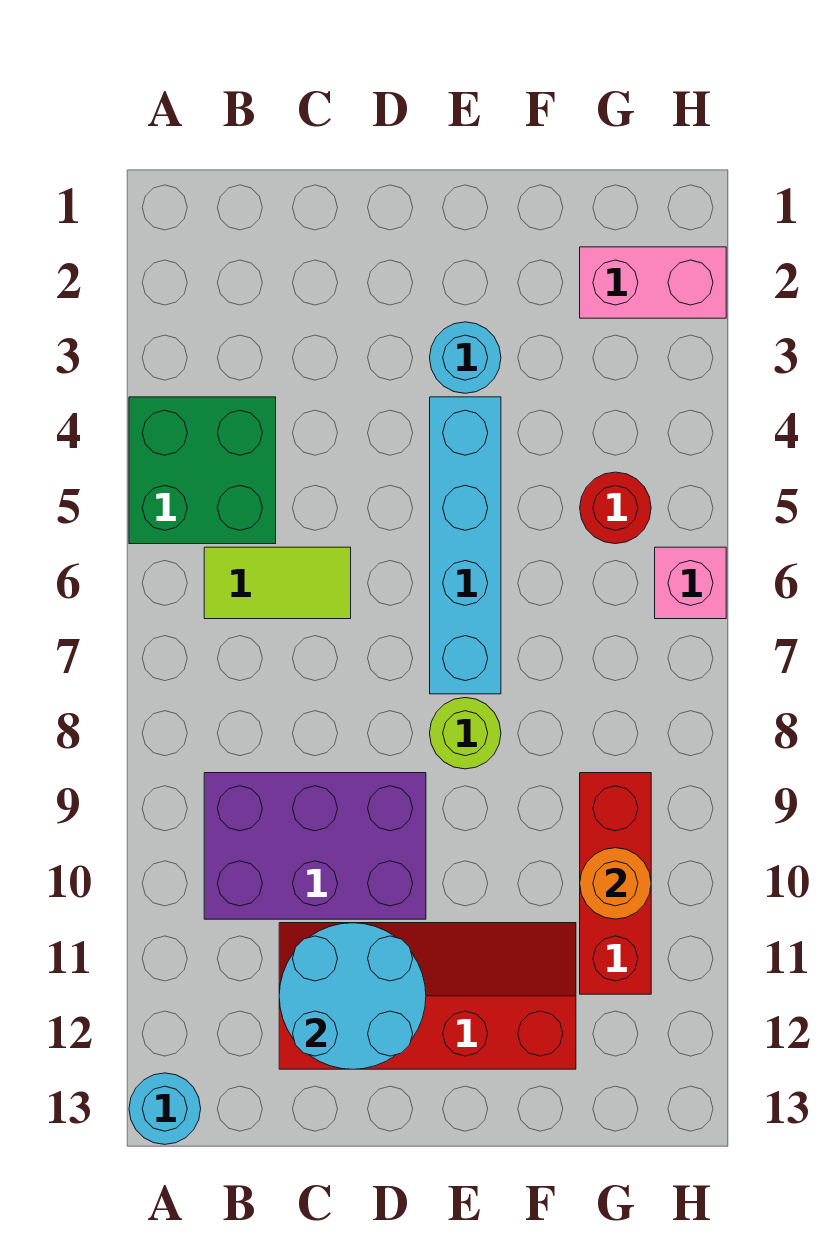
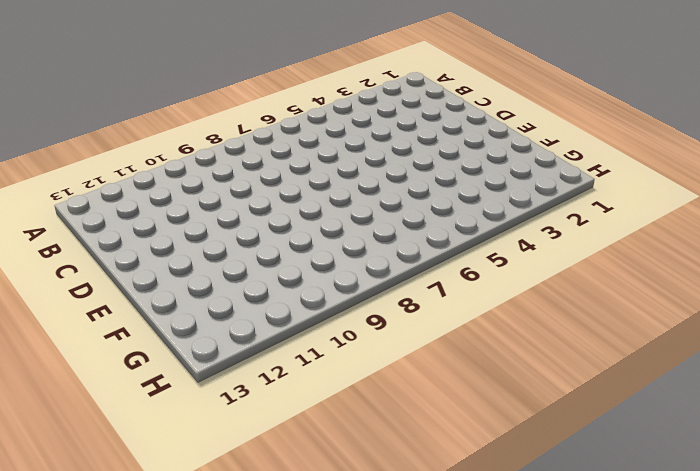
none -> green brick A4:B5 level 1
none -> cyan round brick A13 level 1
none -> lime tile B6:C6 level 1

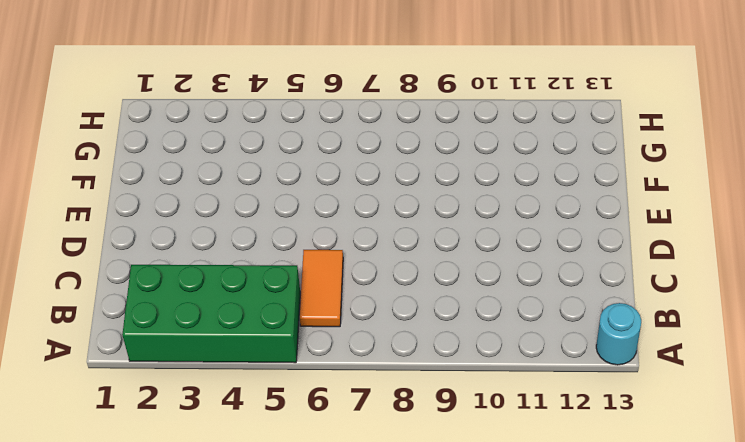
green brick A2:B5 level 1 -> green brick A4:B5 level 1
orange tile B6:C6 level 1 -> lime tile B6:C6 level 1
none -> purple brick B9:D10 level 1
none -> red slope C11:F12 level 1 top 12
none -> cyan round brick E3 level 1

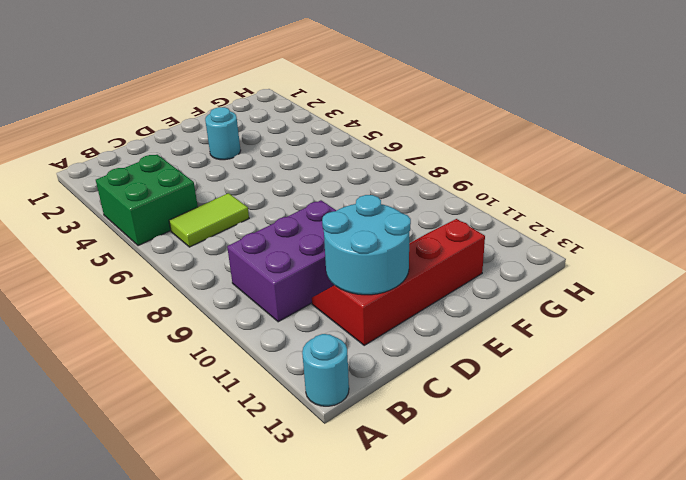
none -> cyan brick E4:E7 level 1
none -> lime round brick E8 level 1
none -> pink brick G2:H2 level 1

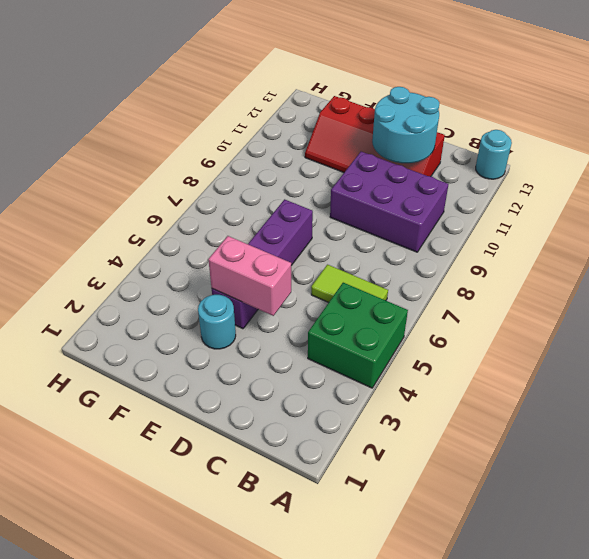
pink brick D4:E4 level 2 -> pink brick G2:H2 level 1
purple brick E4:E7 level 1 -> cyan brick E4:E7 level 1
none -> lime round brick E8 level 1
none -> red round brick G5 level 1
none -> red brick G9:G11 level 1

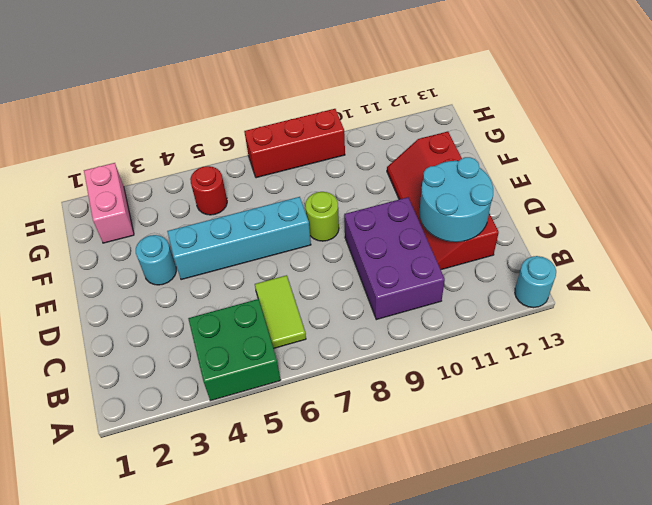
red brick H7:H9 level 1 -> red brick G9:G11 level 1
none -> pink brick H6 level 1
none -> orange round brick G10 level 2

